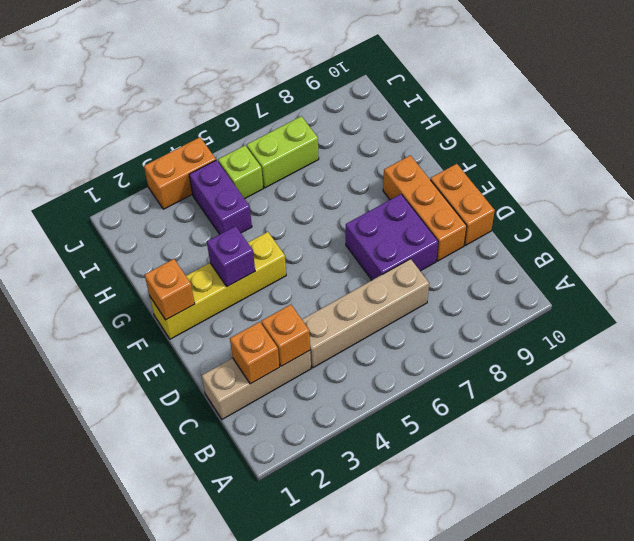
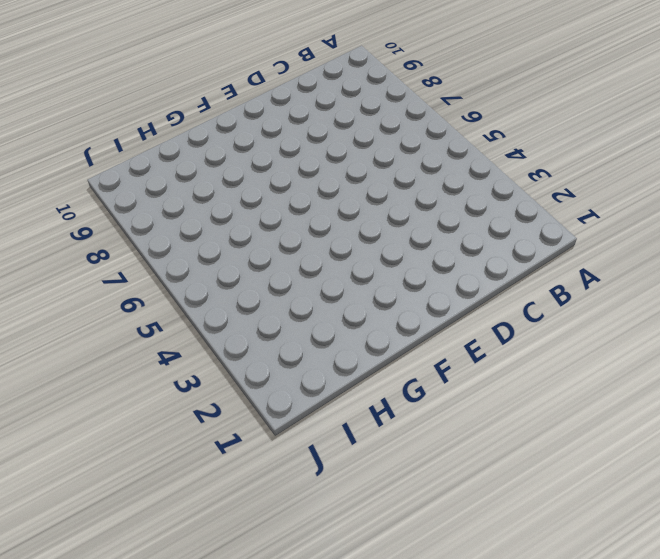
none -> tan brick C1:C3 level 1
none -> tan brick C4:C7 level 1
none -> purple brick D7:E8 level 1

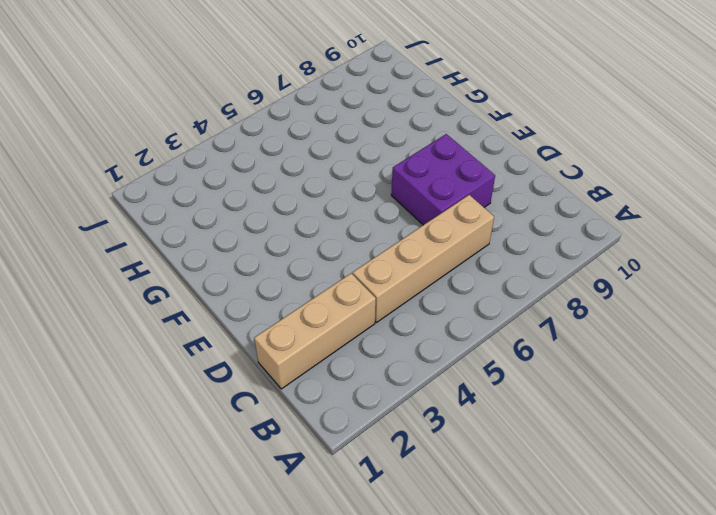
none -> orange brick D9:F9 level 1
none -> orange brick D10:E10 level 1
none -> yellow brick F1:F4 level 1

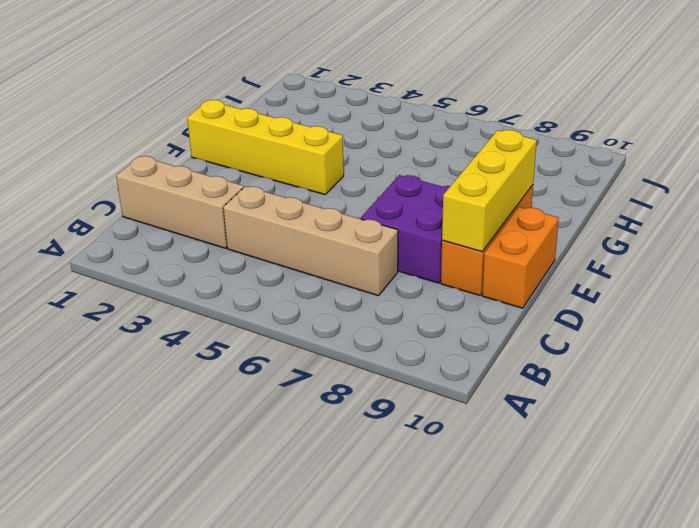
yellow brick D9:F9 level 2 -> none
none -> purple brick H4:I4 level 1
none -> lime brick I5 level 1
none -> lime brick I6:I7 level 1

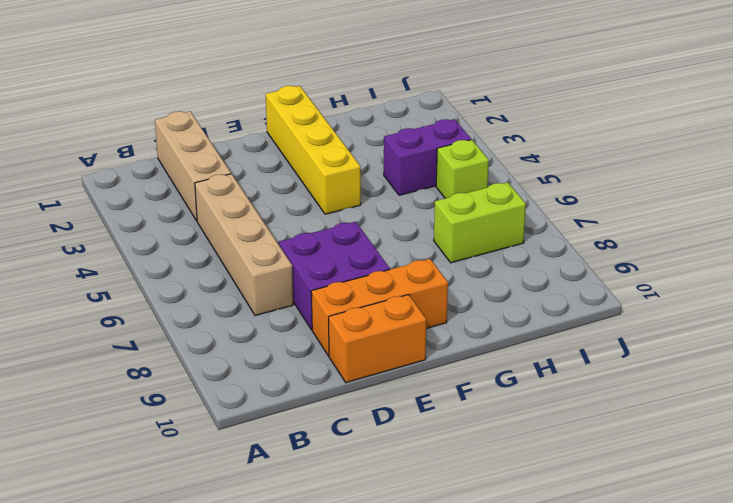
lime brick H7:I7 level 1 -> lime brick I6:I7 level 1
none -> orange brick J3:J4 level 1
none -> orange brick C2 level 2
none -> orange brick C3 level 2

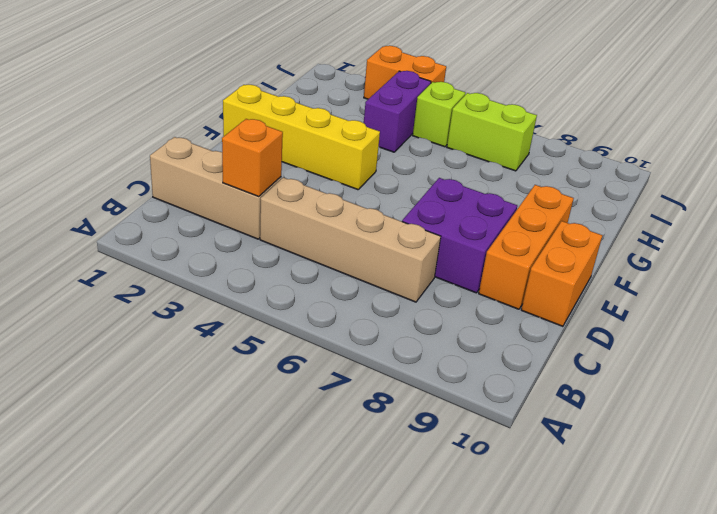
none -> orange brick C2 level 2
none -> orange brick F1 level 2
none -> purple brick F3 level 2

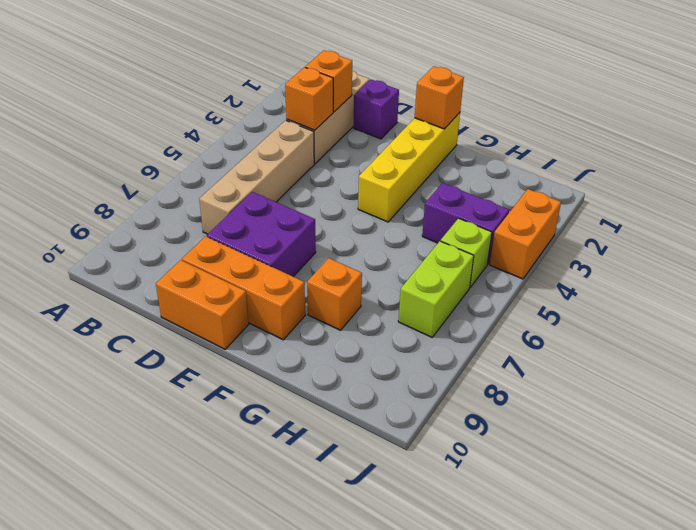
purple brick D1 level 1 -> purple brick F3 level 2
orange brick G8 level 1 -> none

